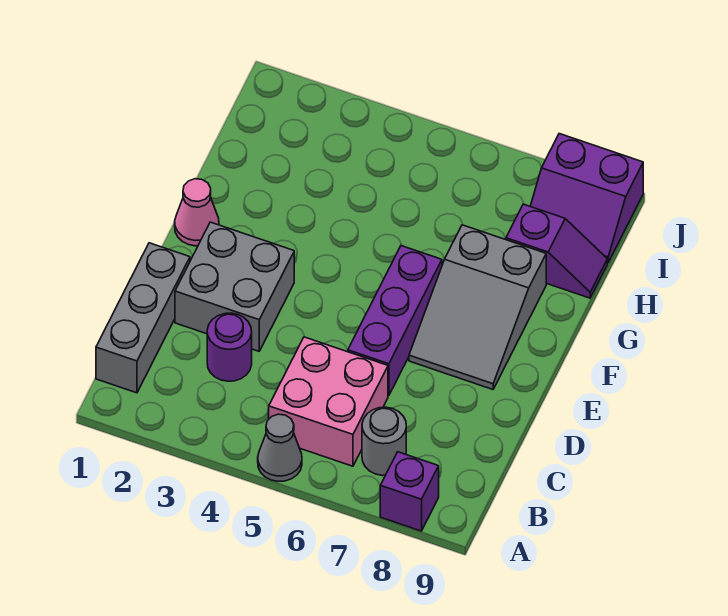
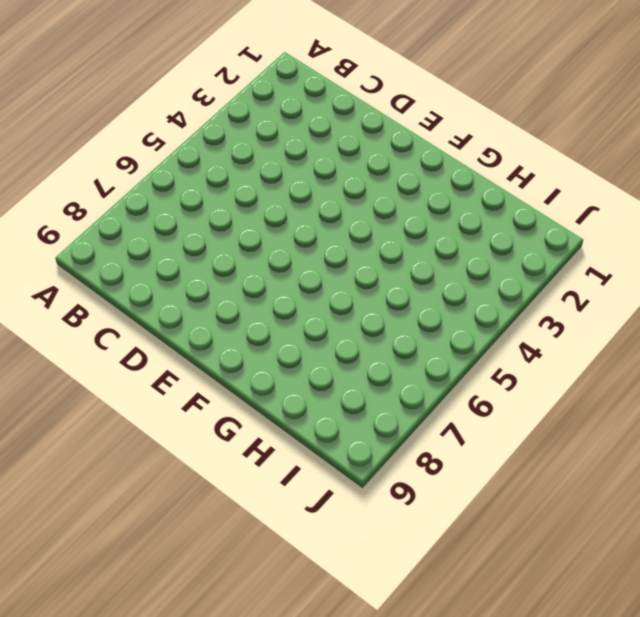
none -> grey cone A5 level 1
none -> purple brick A8 level 1
none -> grey brick B1:D1 level 1

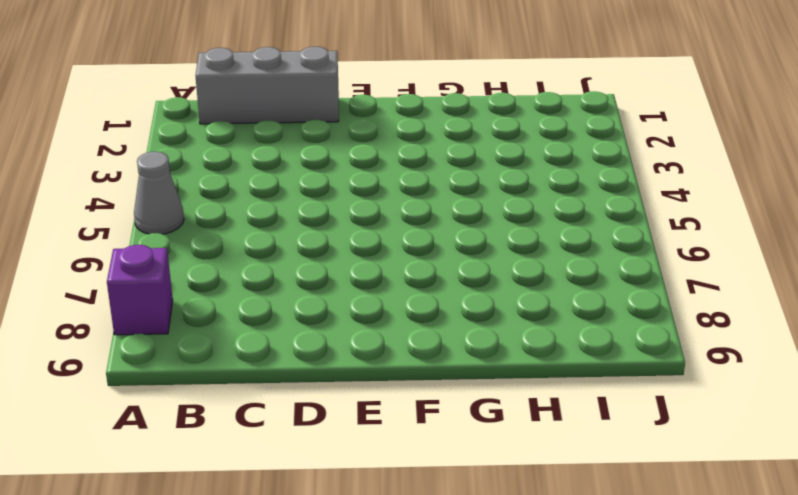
none -> pink brick B5:C6 level 1
none -> grey round brick B7 level 1
none -> purple round brick C3 level 1

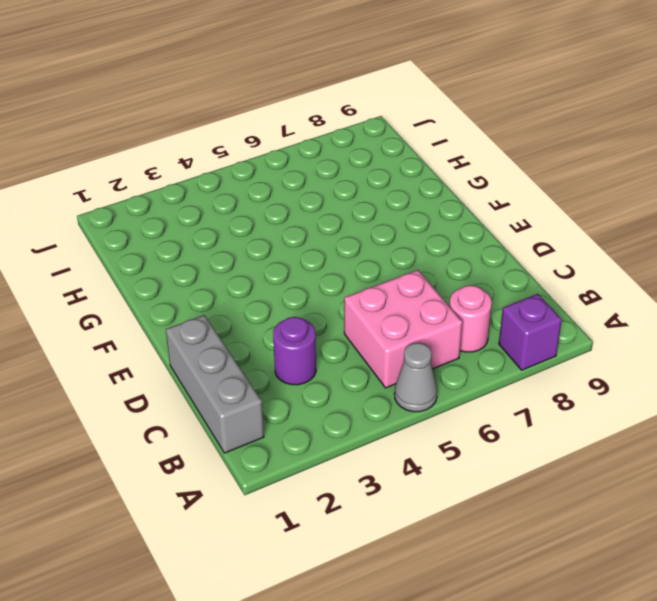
pink round brick B7 level 1 -> grey round brick B7 level 1
none -> grey brick D2:E3 level 1
none -> purple brick D6:F6 level 1
none -> grey slope E7:G8 level 1 top G

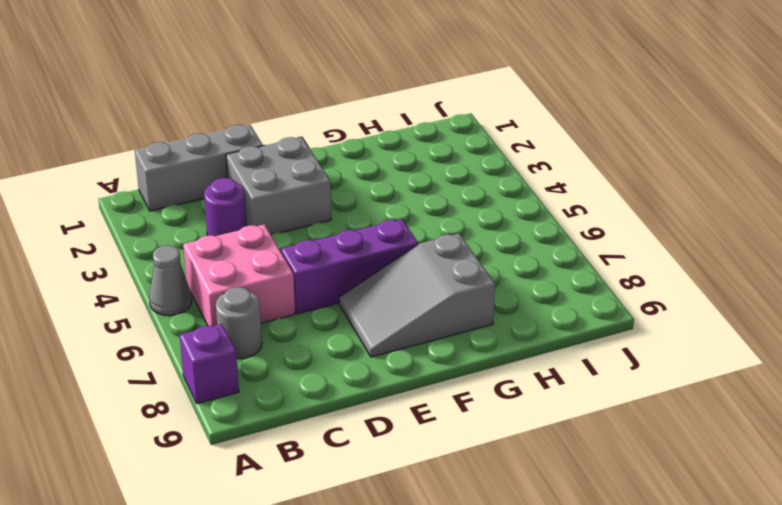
none -> pink cone F1 level 1
none -> purple slope H8:H9 level 1 top 8
none -> purple slope I8:J9 level 1 top J

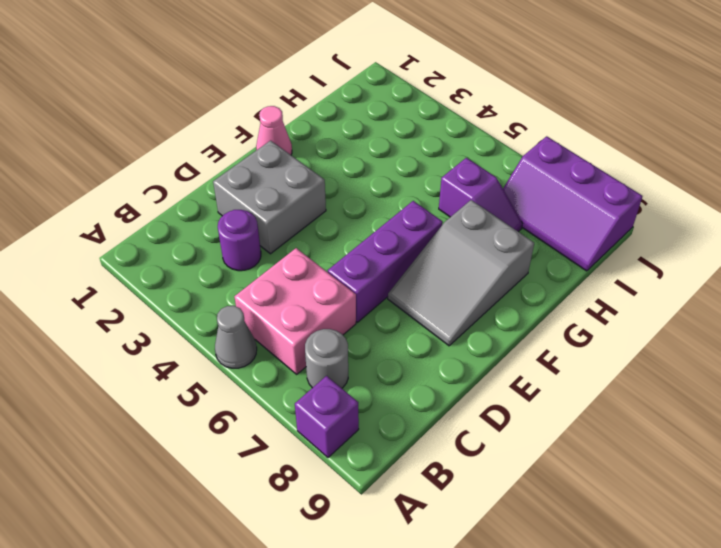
purple slope H6:H7 level 1 top 6 -> purple slope H8:H9 level 1 top 8
purple slope I7:J9 level 1 top J -> purple slope I8:J9 level 1 top J
none -> grey brick B1:D1 level 1

